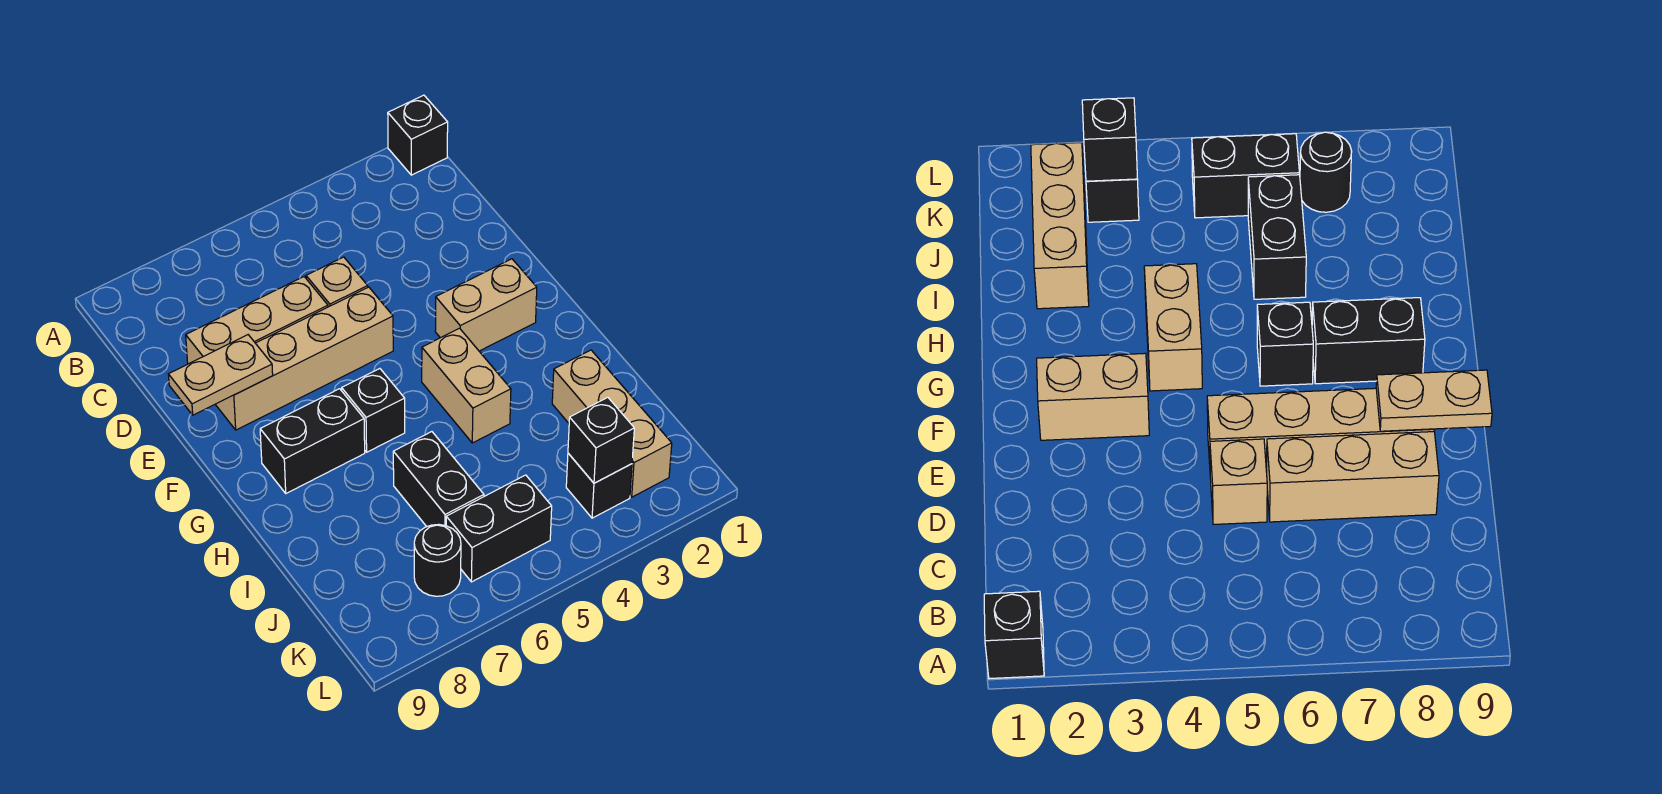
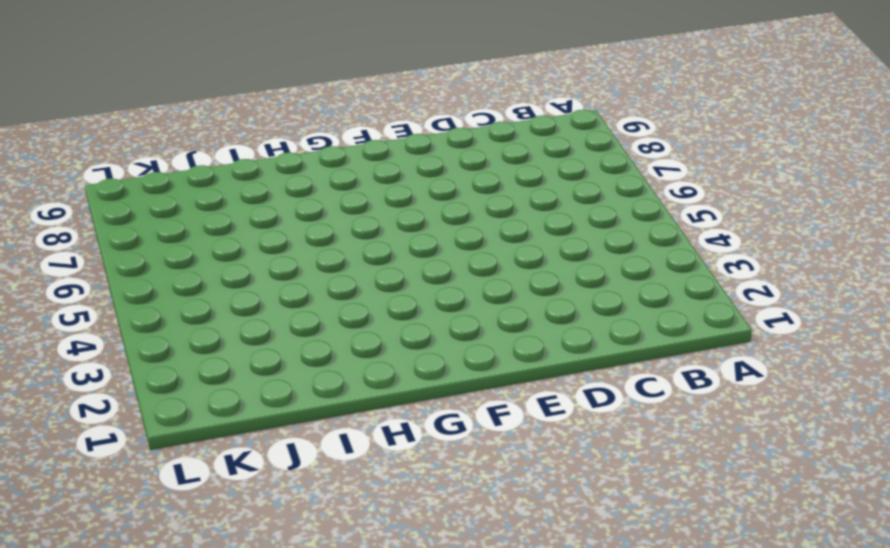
none -> black brick A1 level 1
none -> tan brick D5 level 1
none -> tan brick D6:D8 level 1

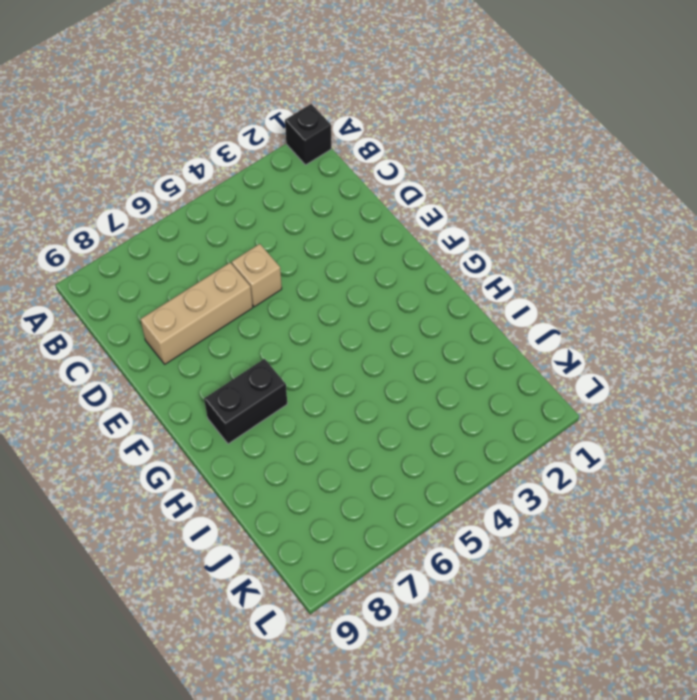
none -> tan brick E5:E8 level 1
none -> tan brick F2:F3 level 1
none -> tan brick G4:H4 level 1

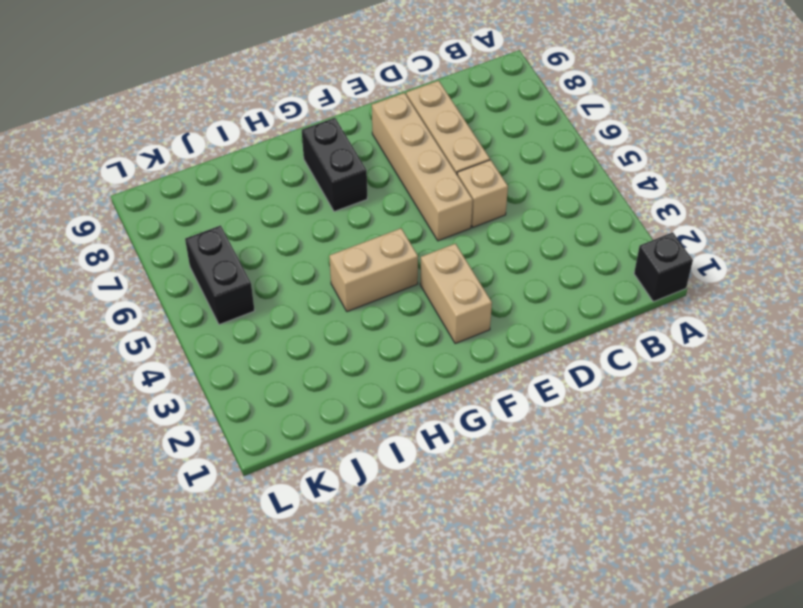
none -> black brick G6 level 1
none -> tan brick I2:K2 level 1
none -> black brick I6:J6 level 1

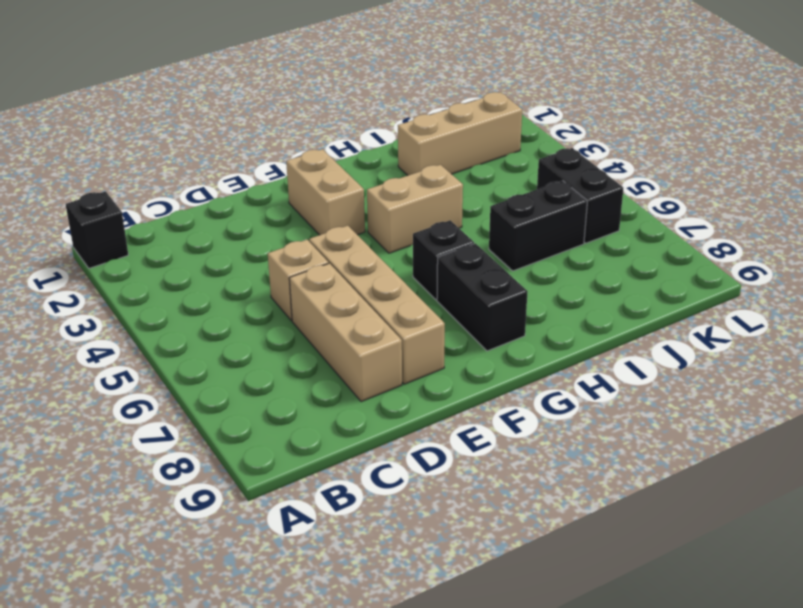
none -> black brick K3 level 1
none -> black round brick K7 level 1
none -> tan plate E8:E9 level 2

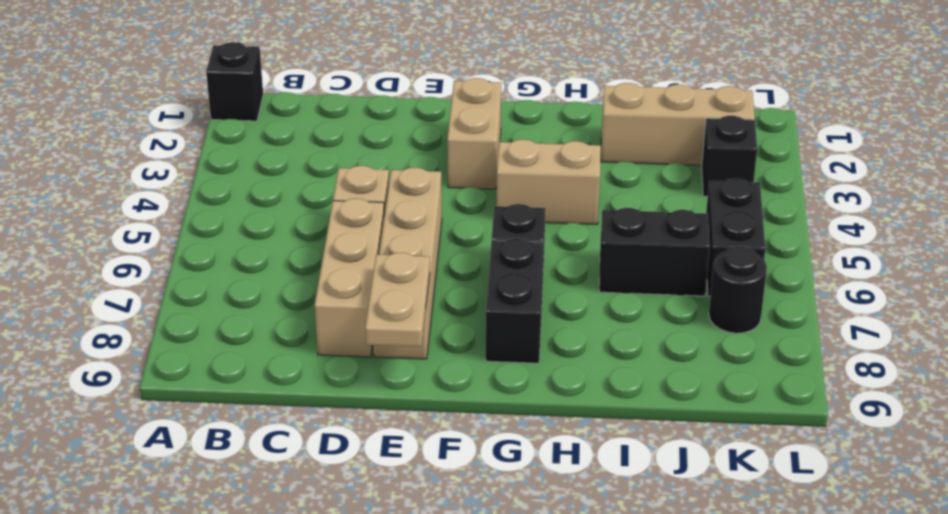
none -> black brick K3 level 2

